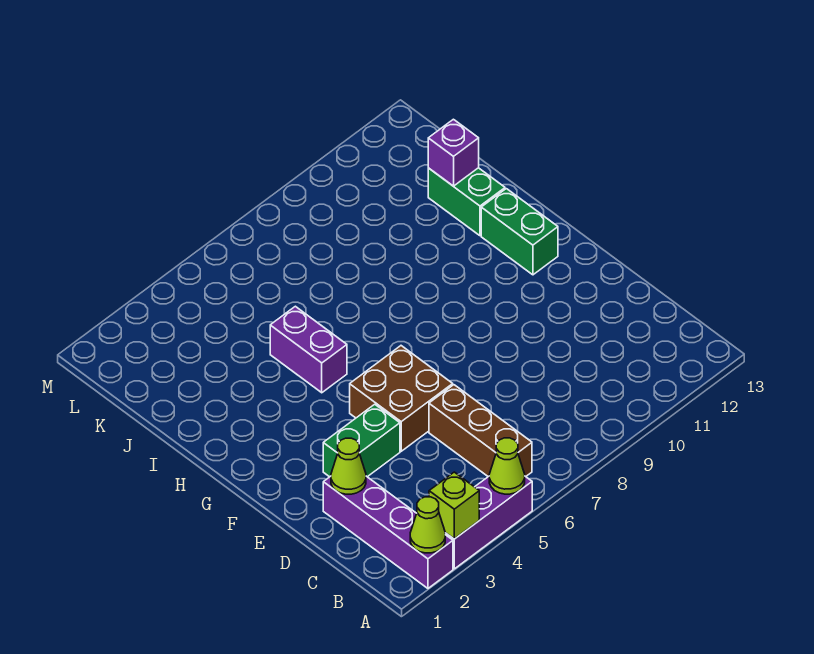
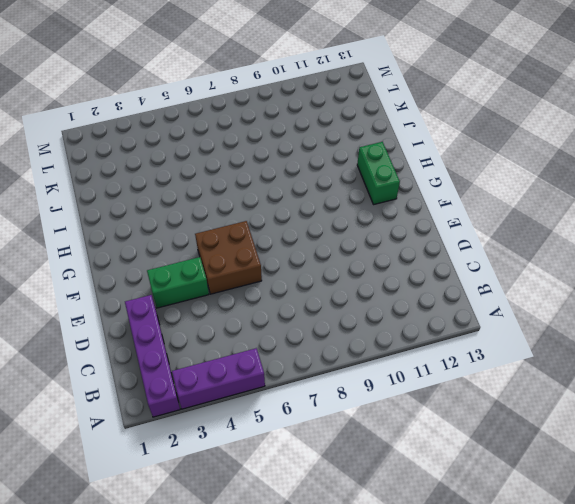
none -> brown brick B6:D6 level 1
none -> purple brick H5:I5 level 1
none -> green brick I12:J12 level 1

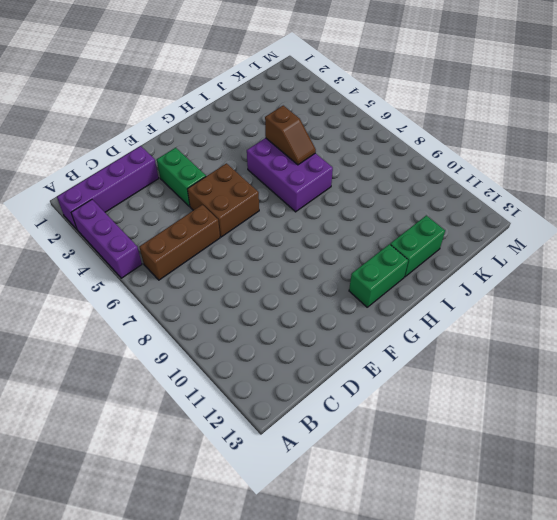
purple brick H5:I7 level 1 -> purple brick H5:I5 level 1
brown slope I5:I6 level 2 top 5 -> none
none -> lime cone A2 level 2
none -> lime brick A3 level 2
none -> lime cone A5 level 2

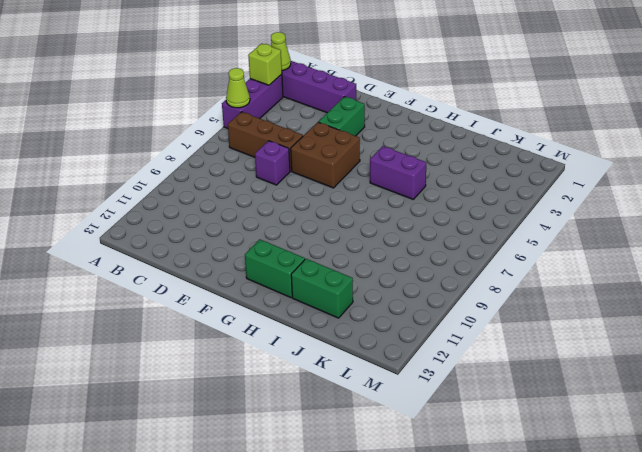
purple brick D7 level 1 -> purple brick J12 level 2
none -> lime cone D2 level 2

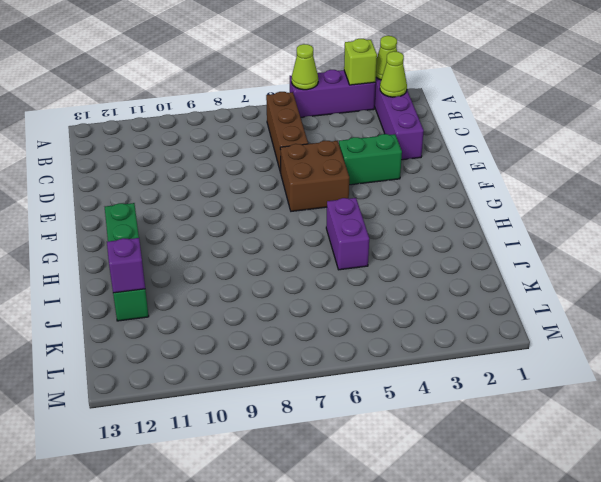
lime cone B2 level 2 -> lime cone D2 level 2

